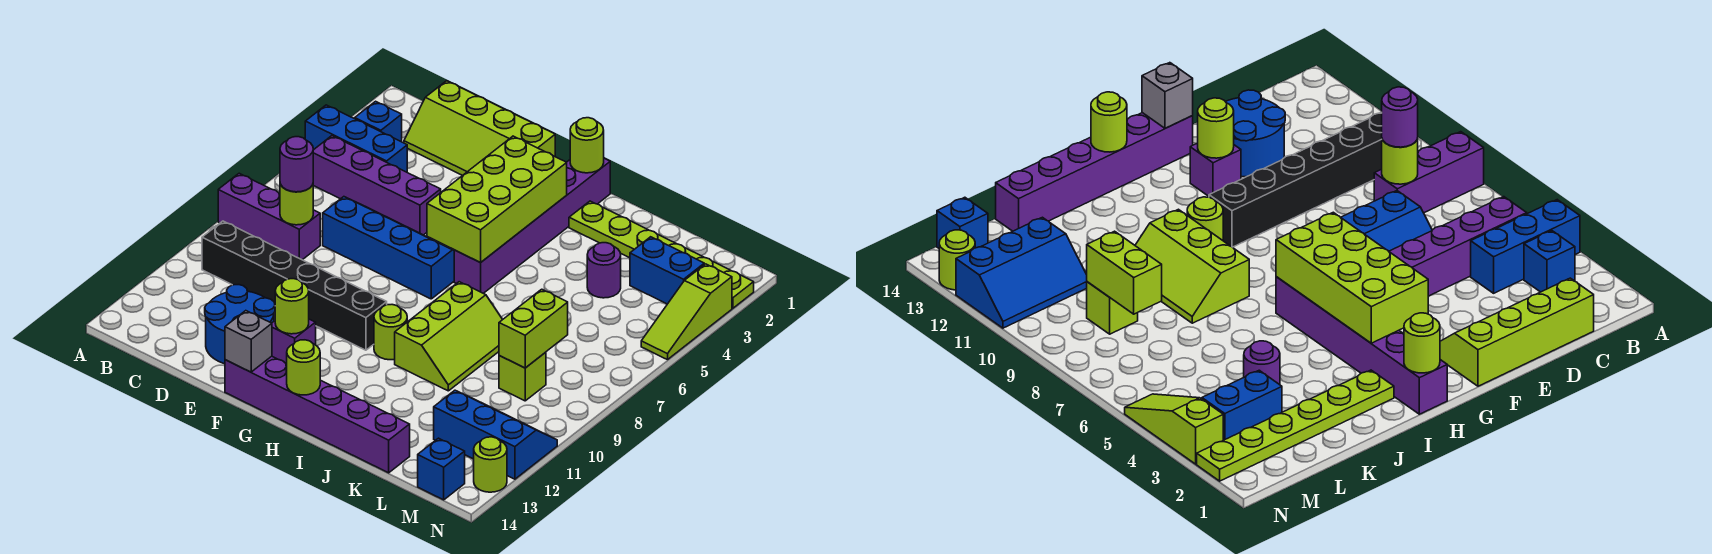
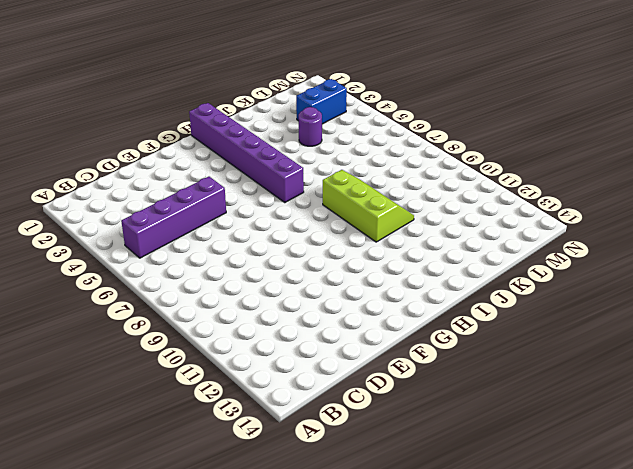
none -> blue brick A4:C4 level 1
none -> purple brick A8:C8 level 1
none -> blue brick B3 level 1

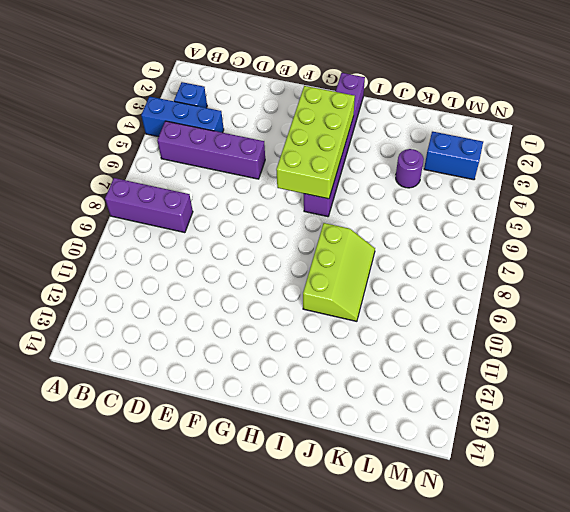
none -> black brick B10:G10 level 1
none -> lime slope C1:F2 level 1 top 1
none -> blue slope D6:G7 level 1 top 7

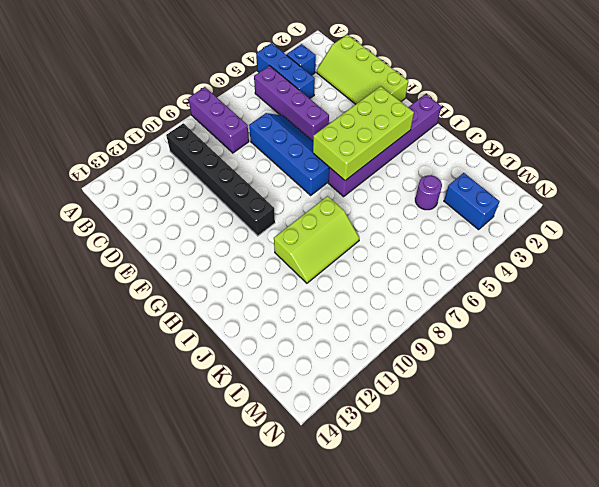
none -> blue round brick D12:E13 level 1
none -> purple brick F12 level 1
none -> purple brick F14:K14 level 1

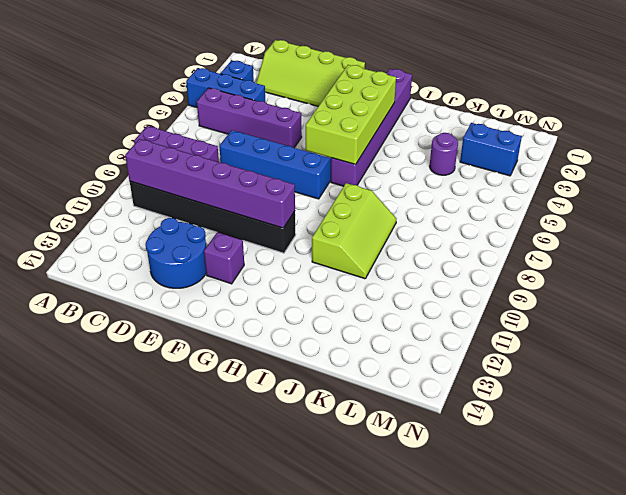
purple brick B10:G10 level 2 -> purple brick F14:K14 level 1
none -> lime round brick H10 level 1
none -> lime plate I2:N2 level 1
none -> lime brick L9 level 1

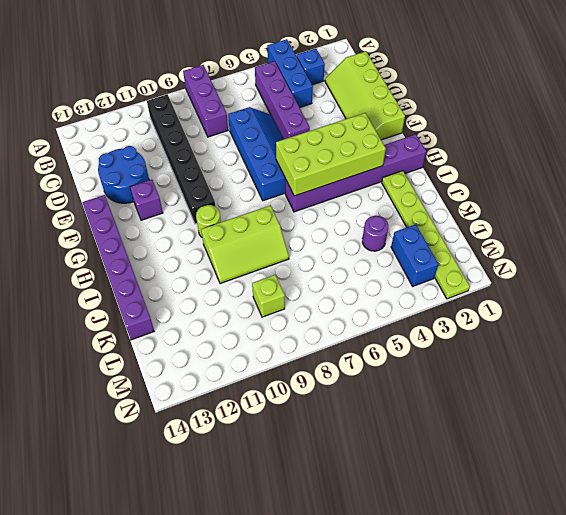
none -> blue slope L11:N12 level 1 top 12
none -> blue brick M14 level 1
none -> lime slope N3:N5 level 1 top 3

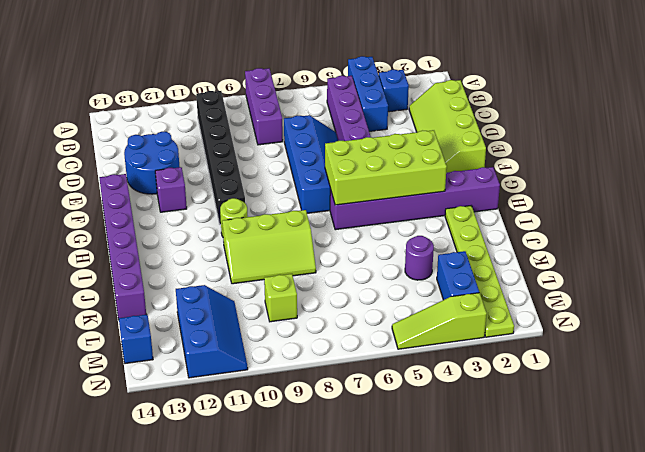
none -> lime round brick N13 level 1
none -> lime round brick C8 level 2
none -> lime round brick F12 level 2

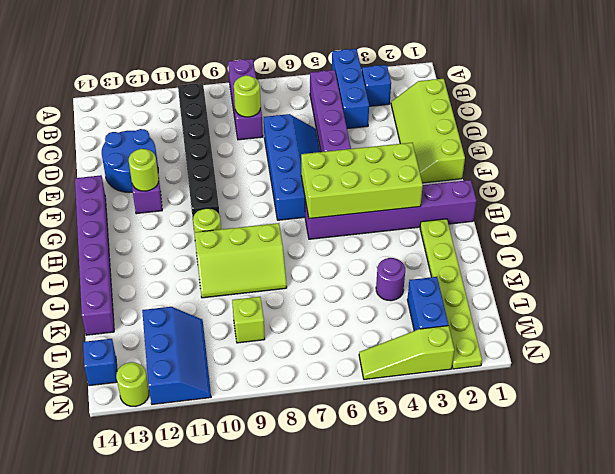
none -> grey brick F14 level 2
none -> lime round brick H1 level 2
none -> lime round brick H14 level 2

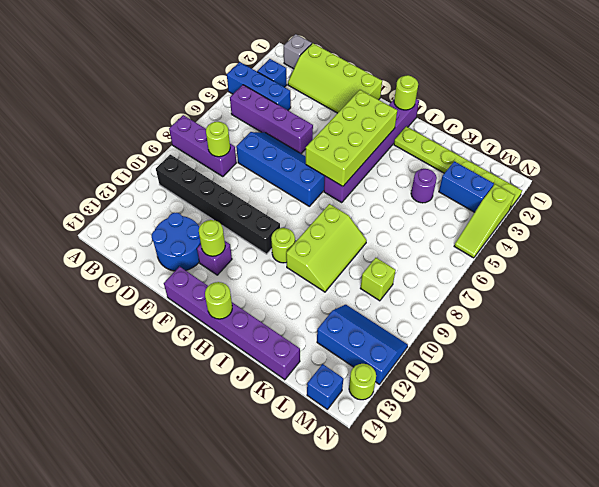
grey brick B1 level 1 -> grey brick F14 level 2
none -> lime brick L8:L9 level 2
none -> purple round brick C8 level 3

